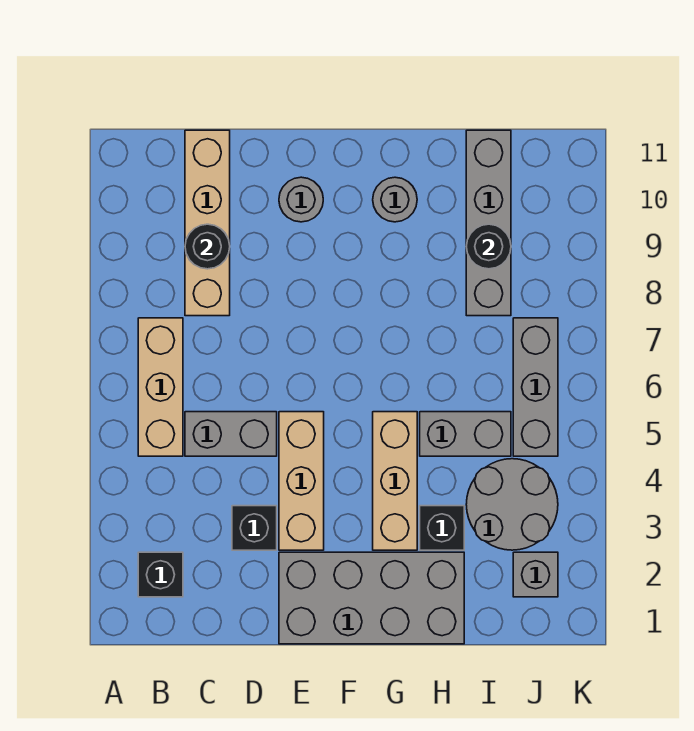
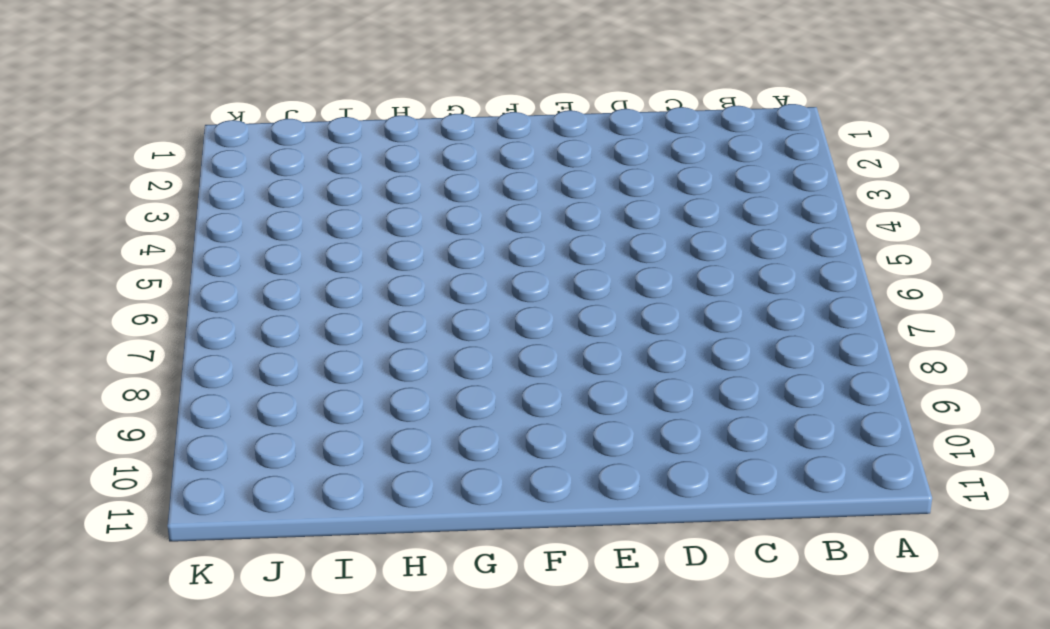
none -> black brick B2 level 1
none -> tan brick B5:B7 level 1
none -> grey brick C5:D5 level 1

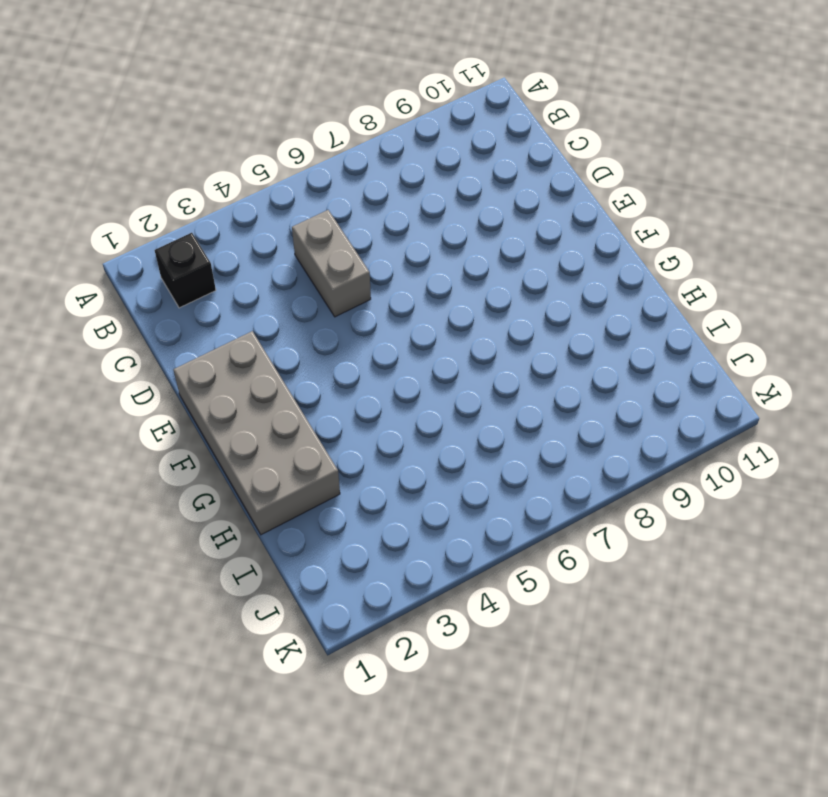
none -> tan brick B5:B7 level 1
none -> tan brick C8:C11 level 1
none -> black brick D3 level 1

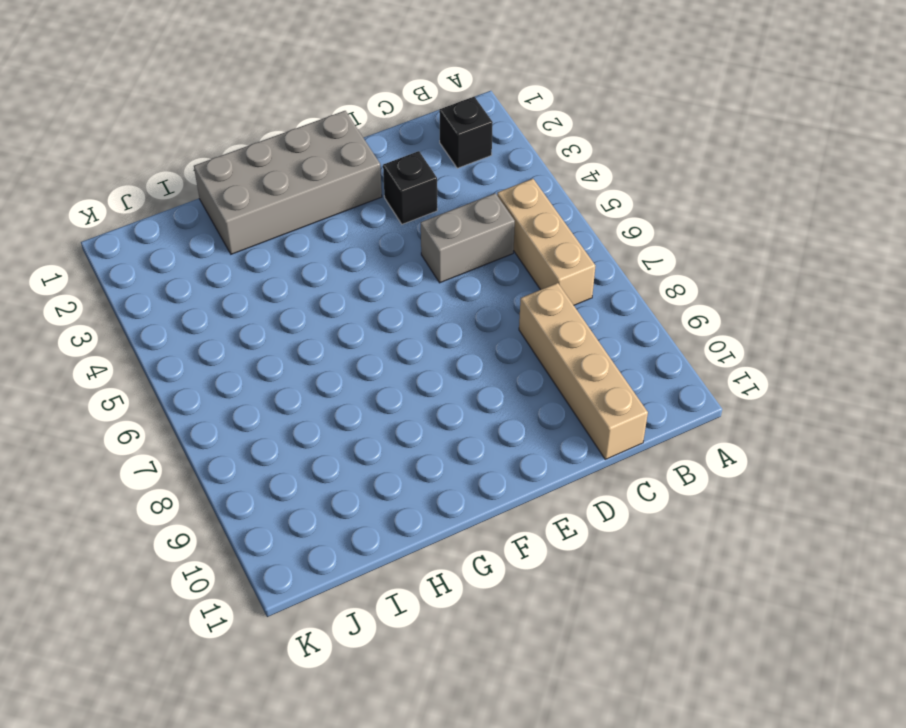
none -> tan brick E3:E5 level 1
none -> grey round brick E10 level 1
none -> tan brick G3:G5 level 1

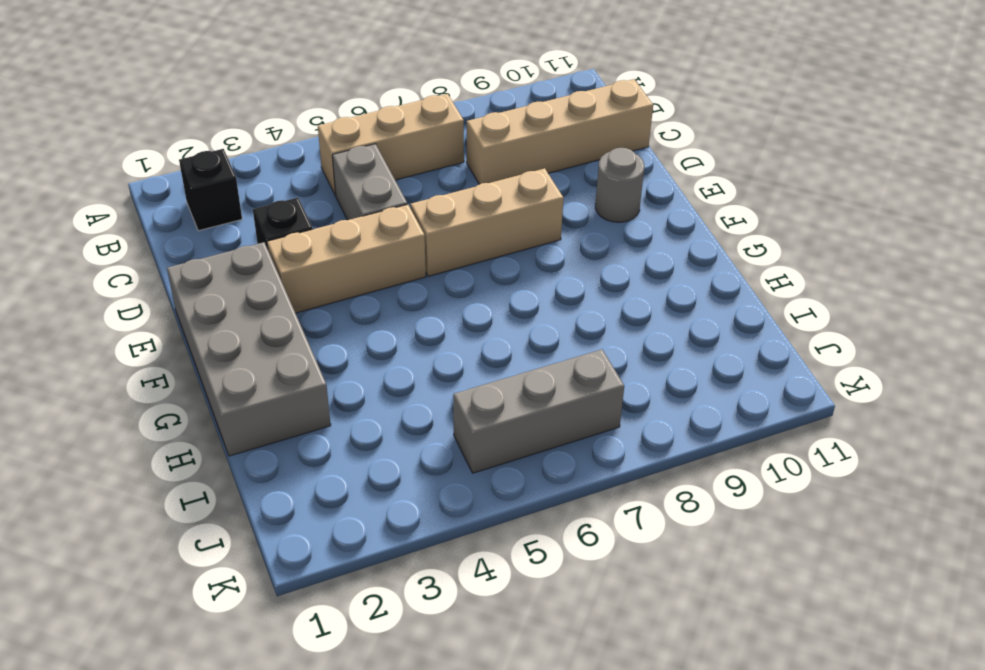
tan brick E6:E8 level 1 -> tan brick G3:G5 level 1
none -> grey round brick G10 level 1
none -> black brick H3 level 1
none -> grey brick H5:I5 level 1

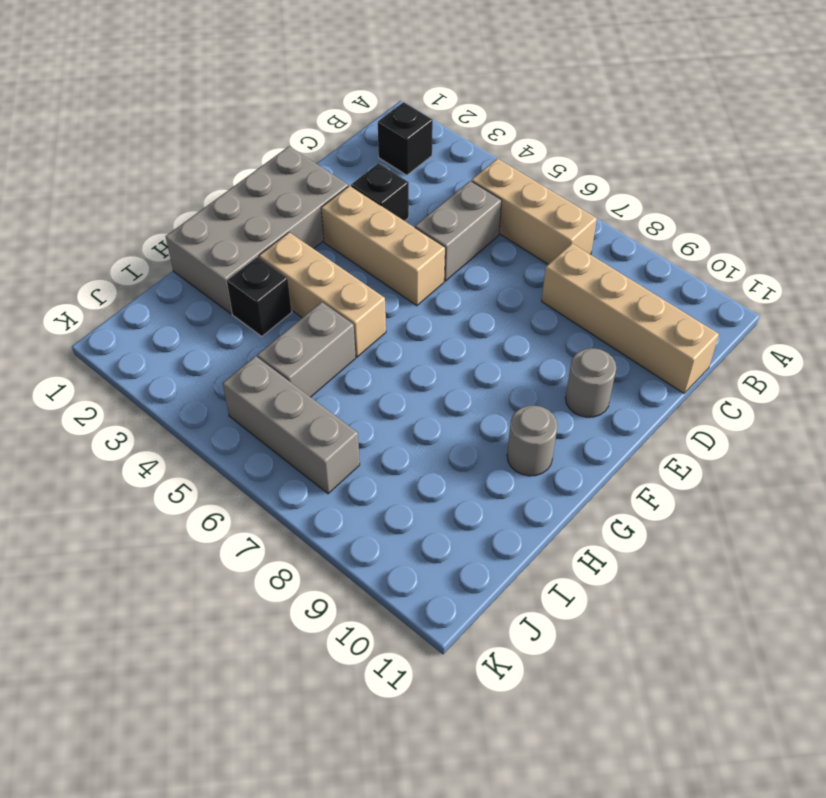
none -> grey round brick I3:J4 level 1
none -> grey brick I8:I11 level 1
none -> grey brick J2 level 1

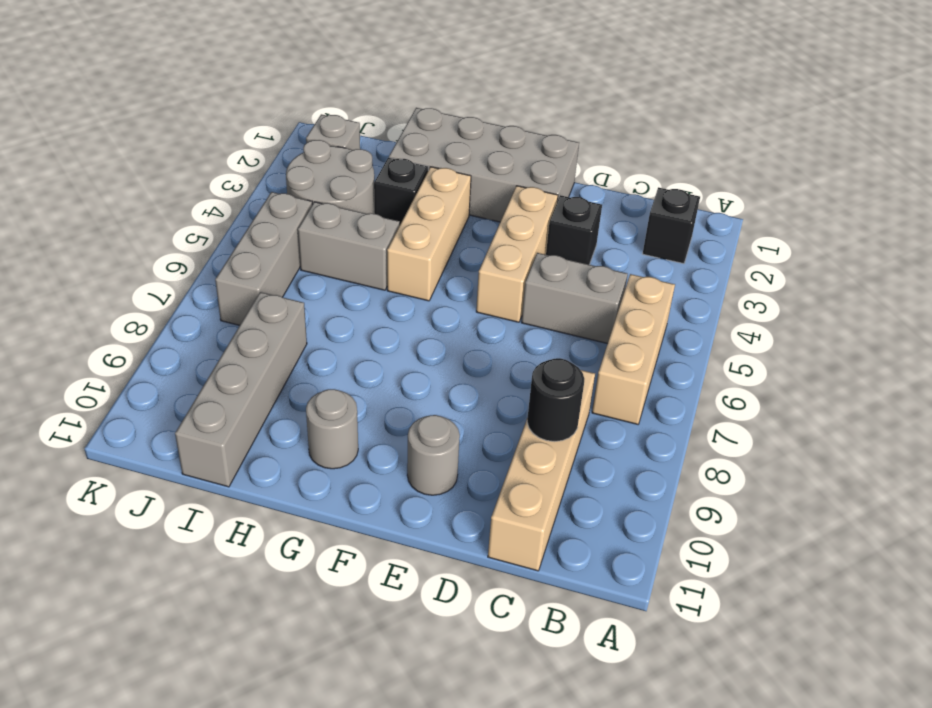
none -> black round brick I9 level 2

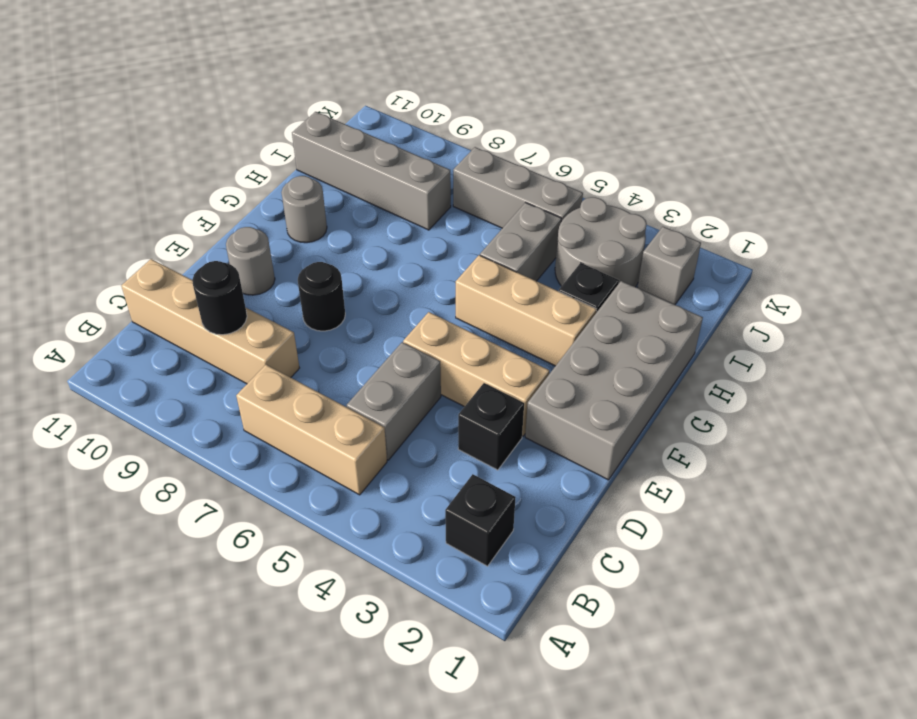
black round brick E8 level 1 -> black round brick I9 level 2

